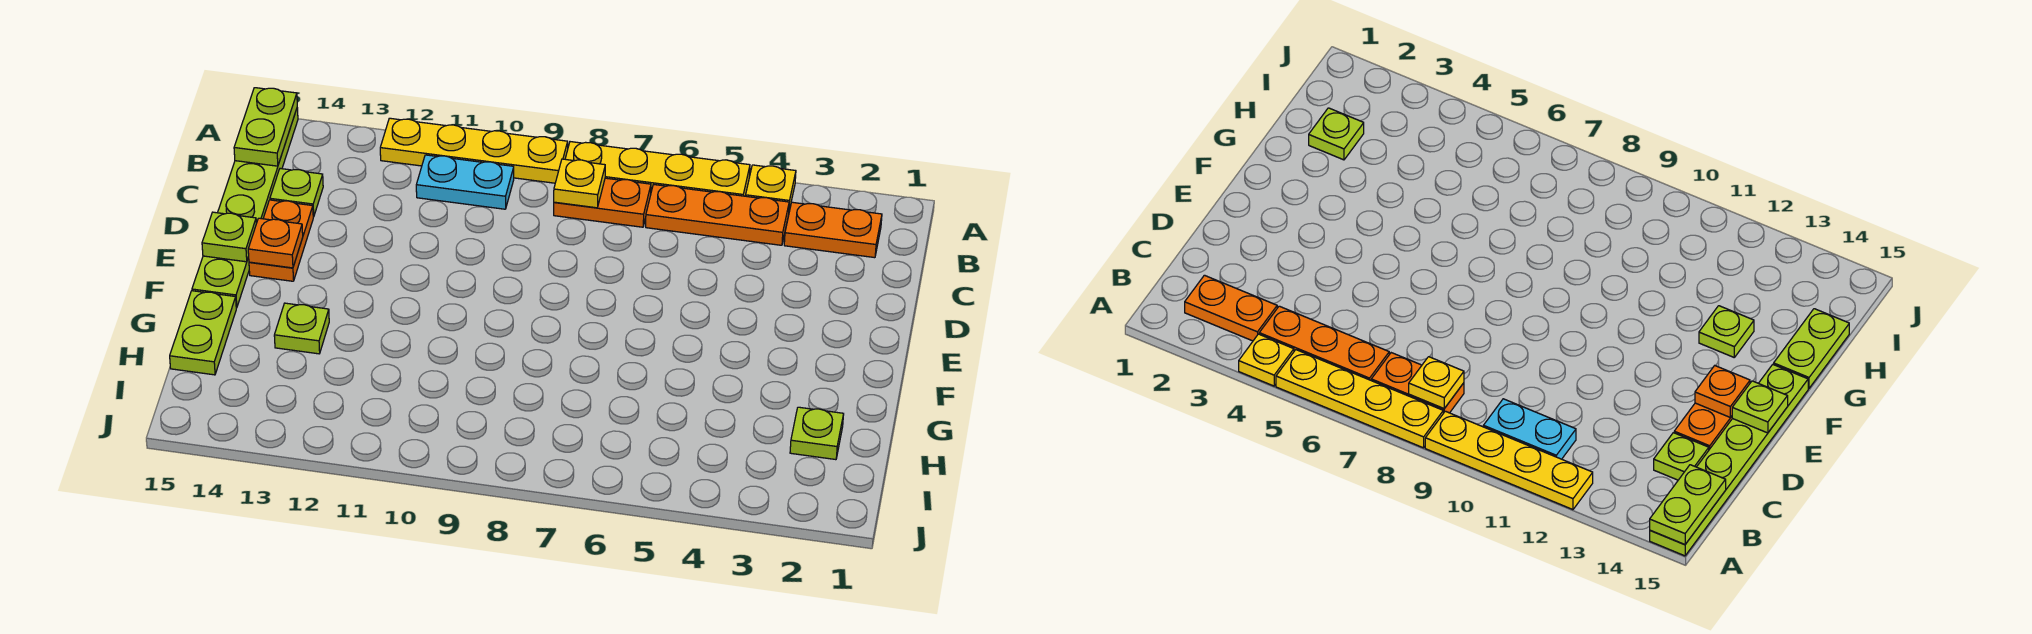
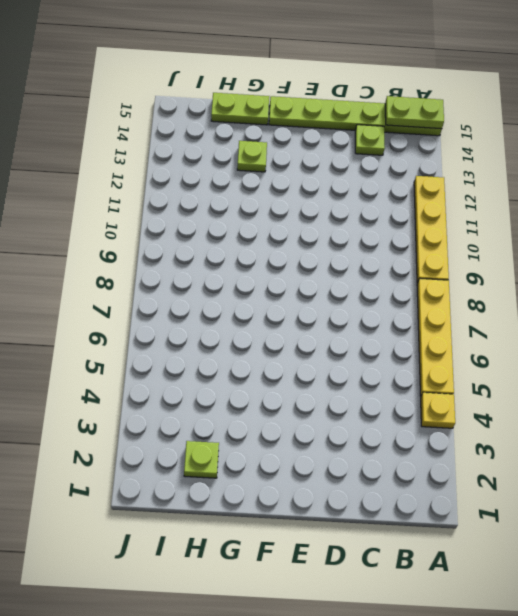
none -> orange plate B2:B3 level 1
none -> orange plate B4:B6 level 1
none -> orange plate B7:B8 level 1

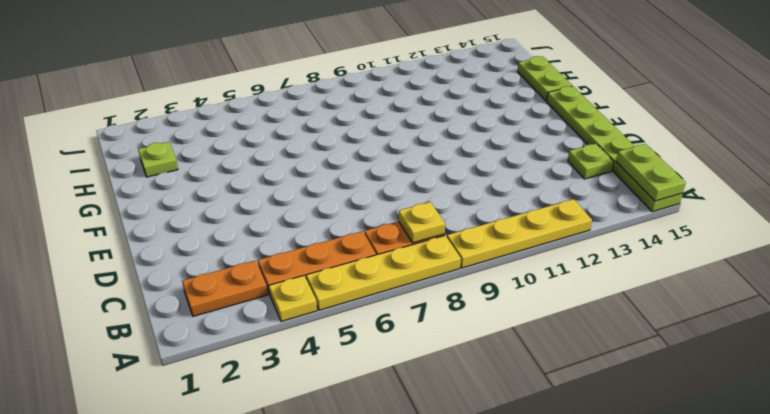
none -> cyan plate B10:B11 level 1
none -> orange plate D14:E14 level 1
none -> lime plate G13 level 1

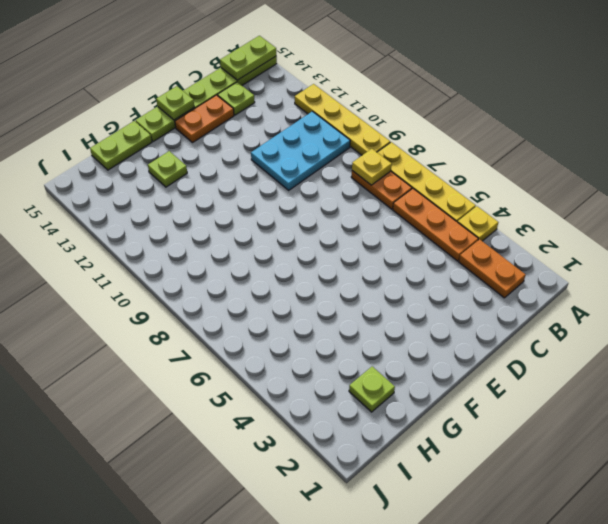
cyan plate B10:D11 level 1 -> cyan plate B10:B11 level 1
none -> orange plate E14 level 2

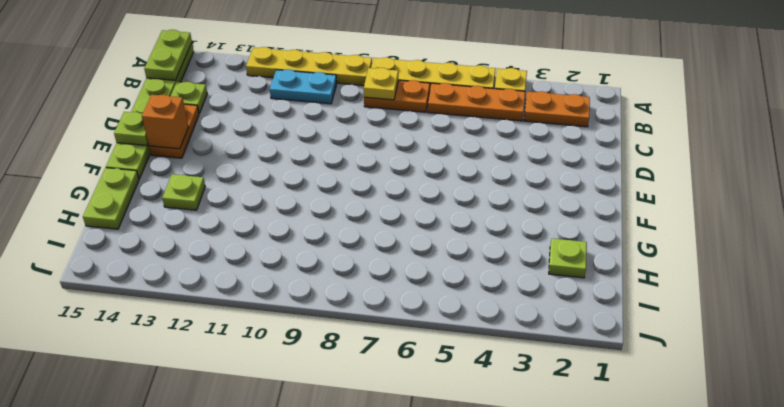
orange brick E14 level 2 -> orange plate E14 level 2

